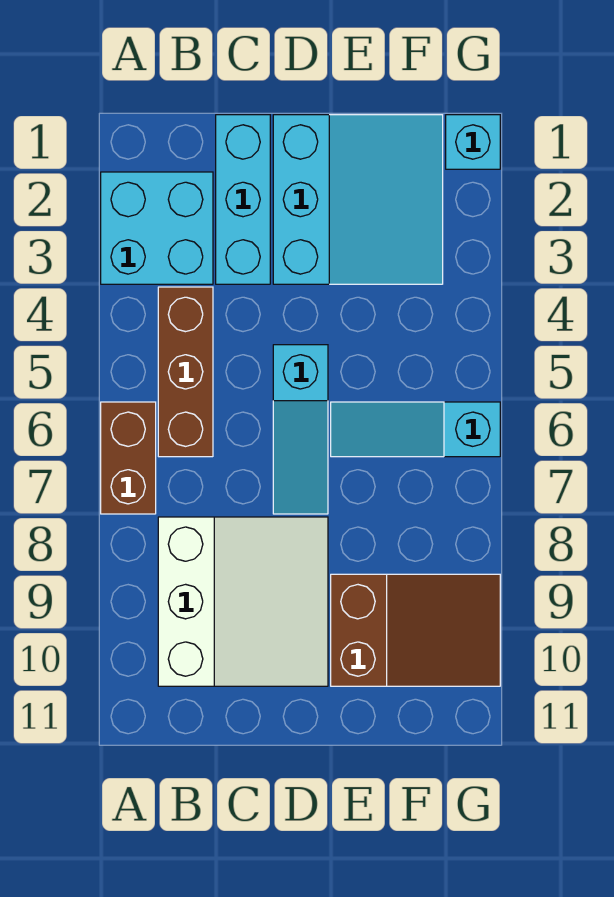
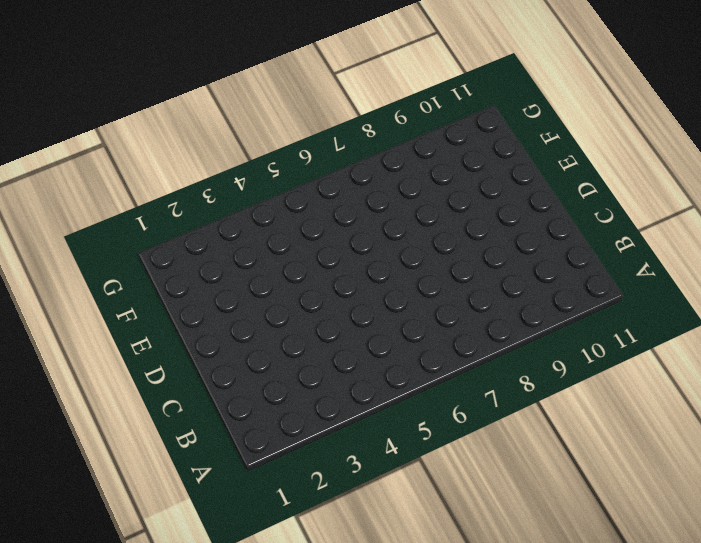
none -> cyan brick A2:B3 level 1
none -> brown brick A6:A7 level 1

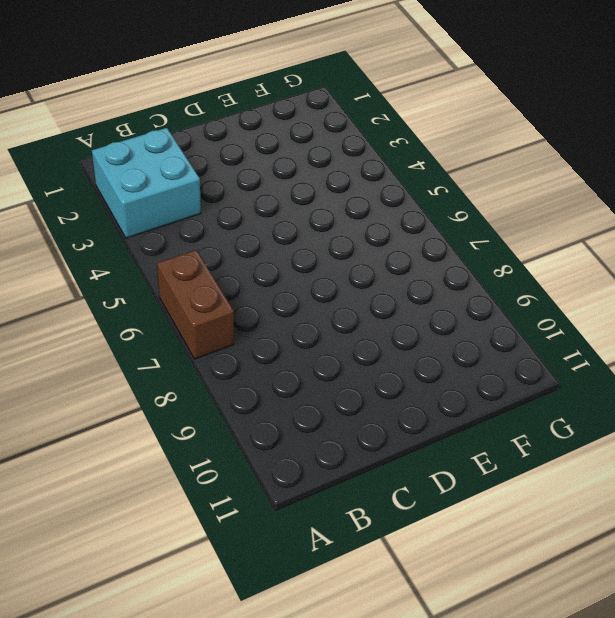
none -> brown brick B4:B6 level 1
none -> white slope B8:D10 level 1 top B

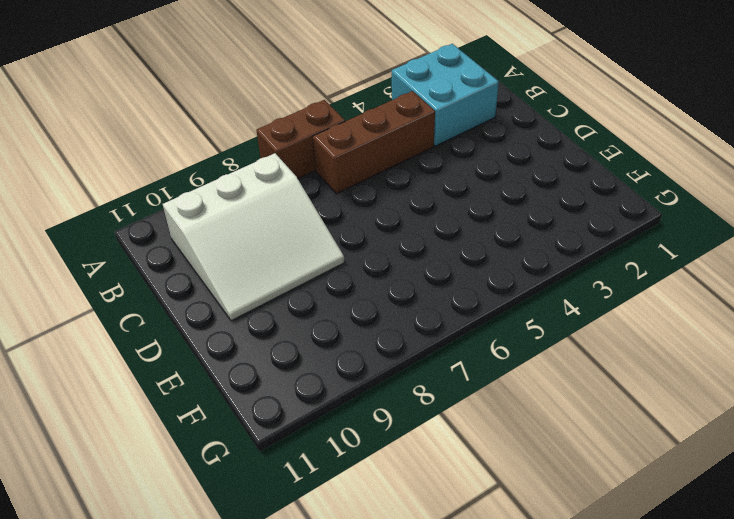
none -> cyan brick C1:C3 level 1
none -> cyan slope D1:F3 level 1 top D

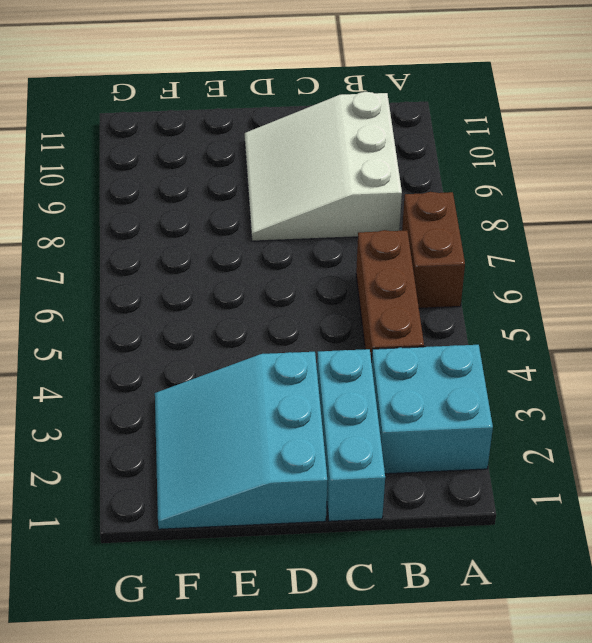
none -> cyan slope D5:D7 level 1 top 5
none -> cyan slope E6:G6 level 1 top G

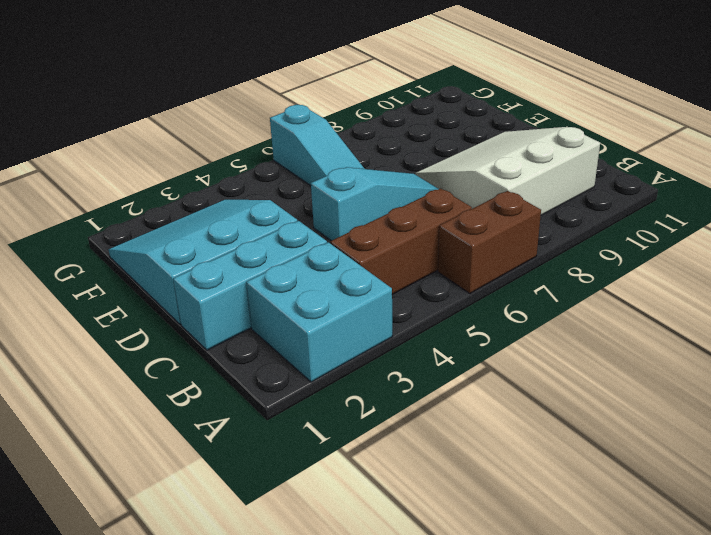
none -> brown slope E9:G10 level 1 top E
none -> cyan brick G1 level 1

